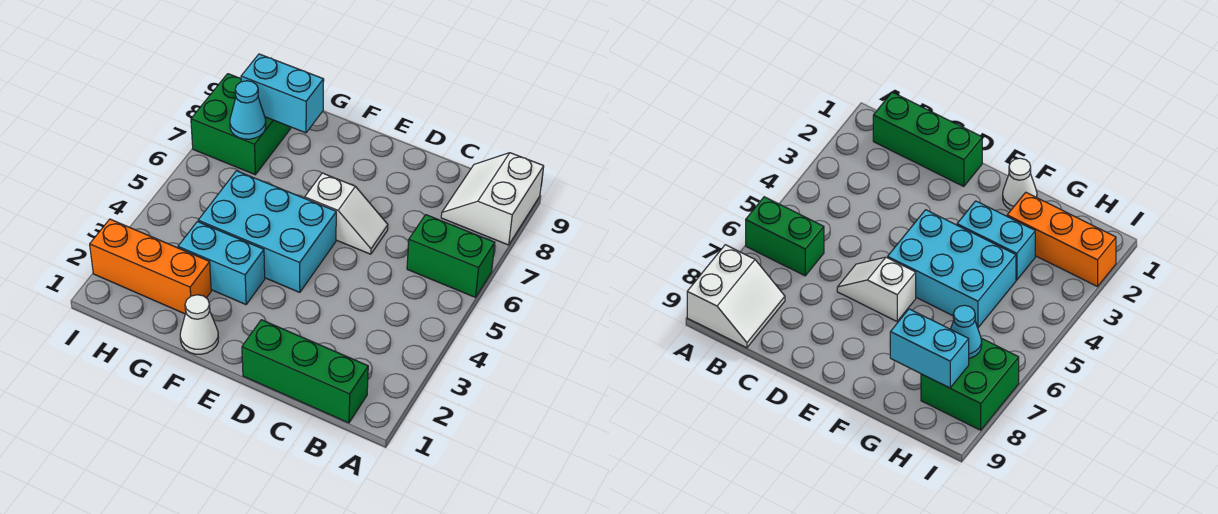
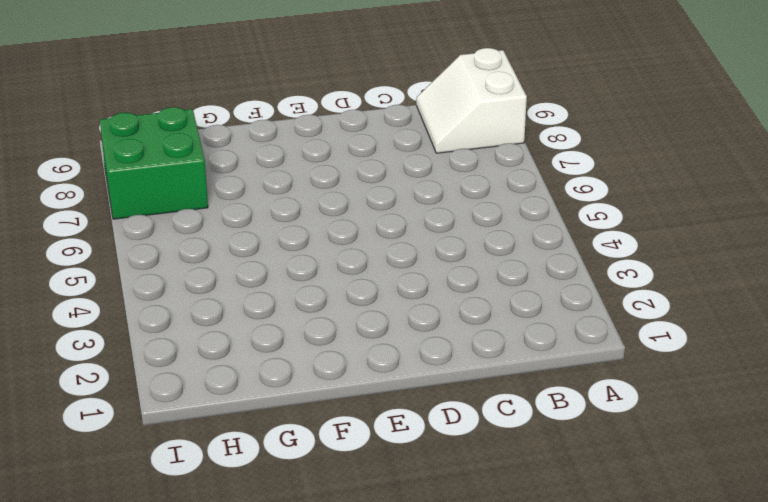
none -> green brick A6:B6 level 1
none -> green brick B1:D1 level 1

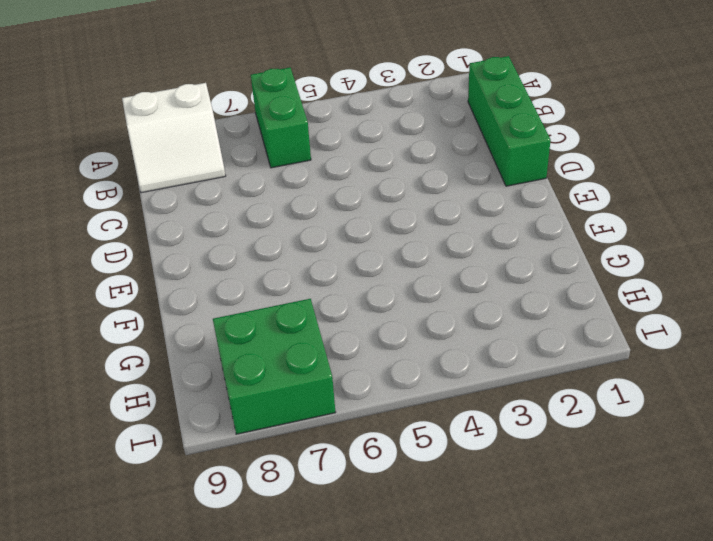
none -> white slope D6:E6 level 1 top E
none -> cyan brick E4:G5 level 1

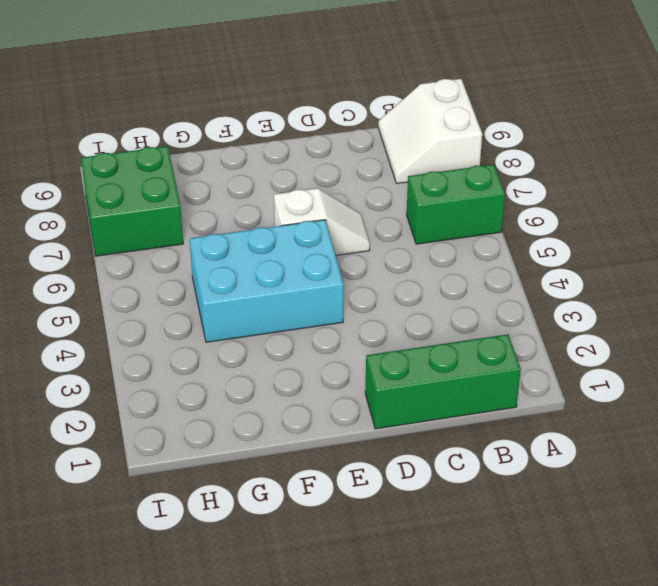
none -> white cone F1 level 1
none -> cyan brick F3:G3 level 1

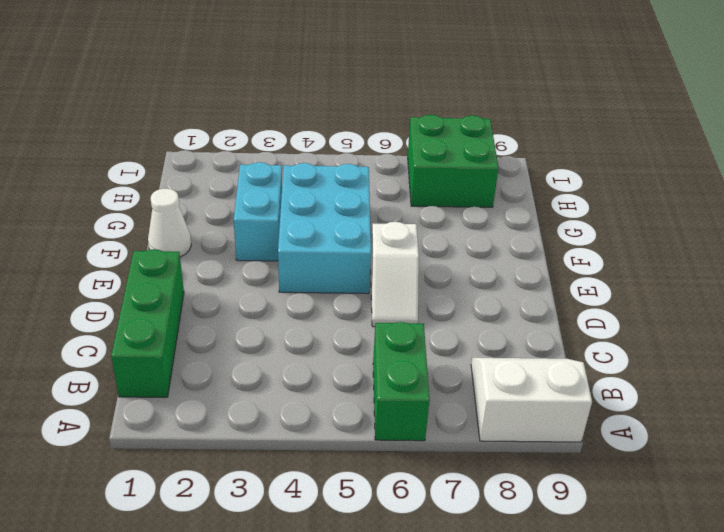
none -> orange brick G2:I2 level 1
none -> cyan brick G8:H8 level 2

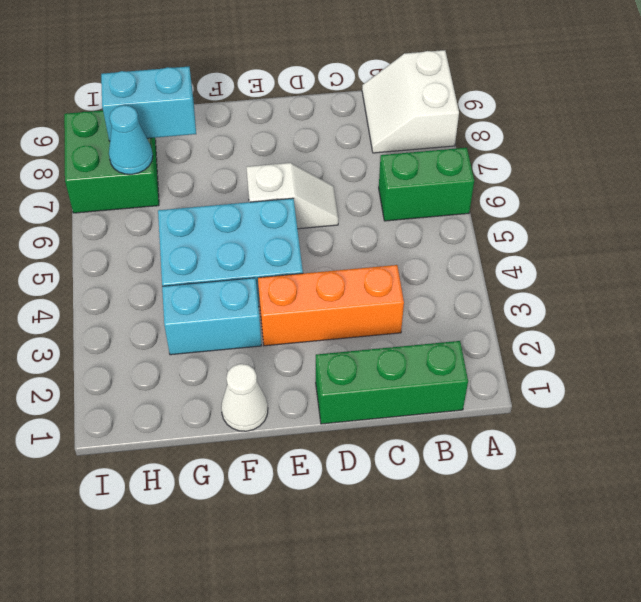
orange brick C3:E3 level 1 -> orange brick G2:I2 level 1

